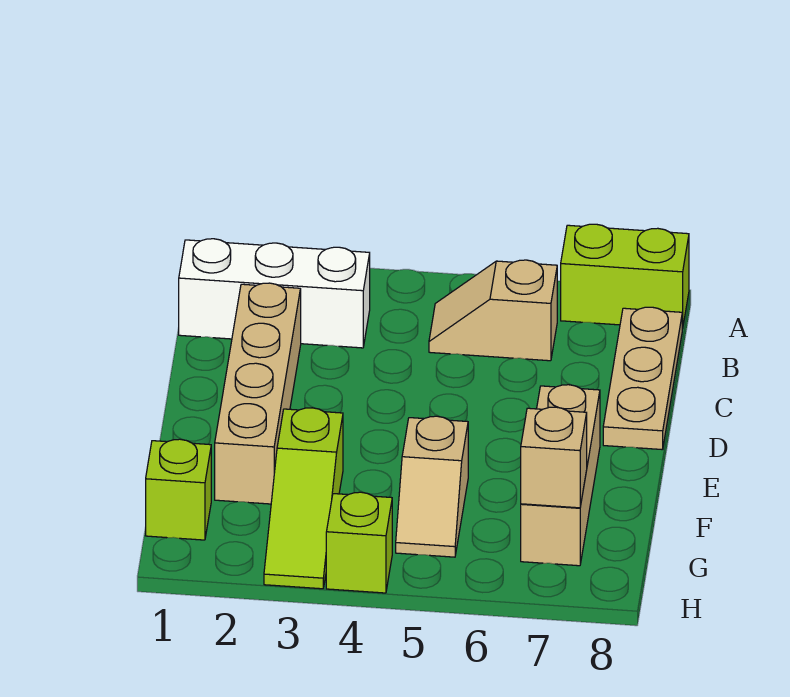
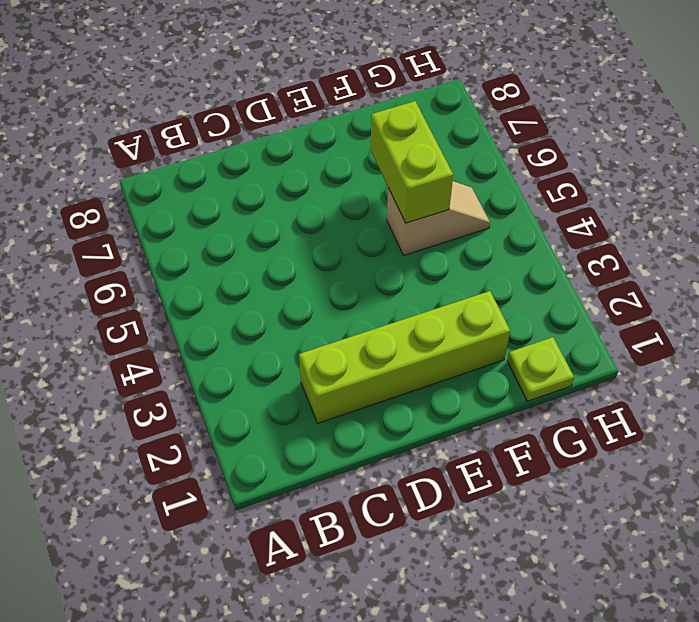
lime brick C2:F2 level 1 -> tan brick C2:F2 level 1
lime brick F5:F6 level 2 -> lime brick A7:A8 level 1
lime plate G1 level 1 -> lime brick G1 level 1
none -> white brick B1:B3 level 1
none -> tan slope B5:B6 level 1 top 6

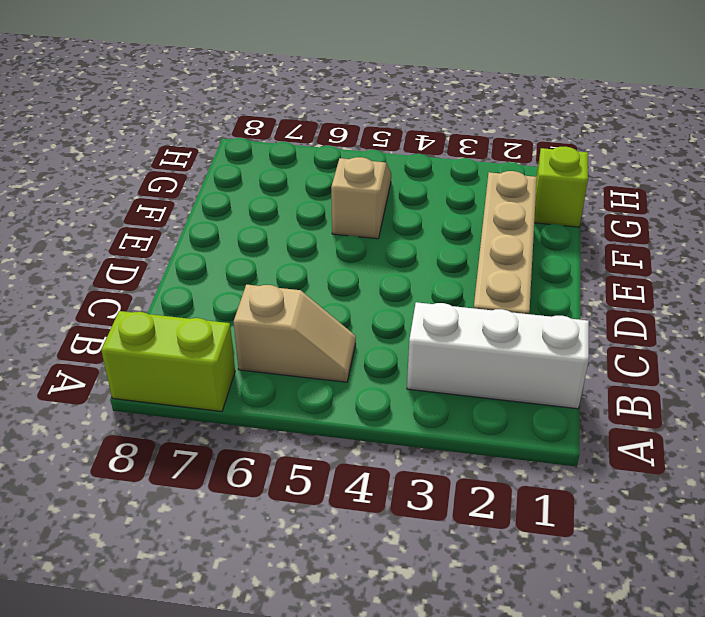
none -> tan plate B8:D8 level 1
none -> tan brick E7:G7 level 1

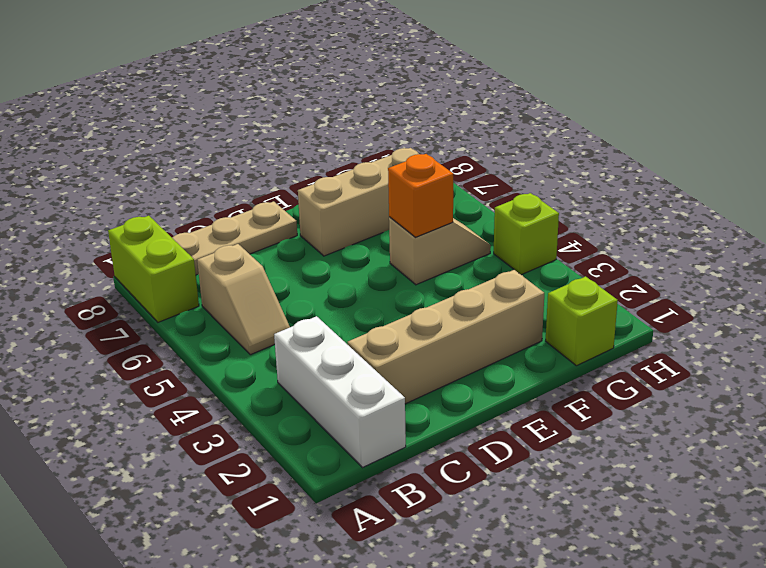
orange brick F5 level 2 -> none
none -> lime slope F3:H3 level 1 top F
none -> tan brick G7 level 2

